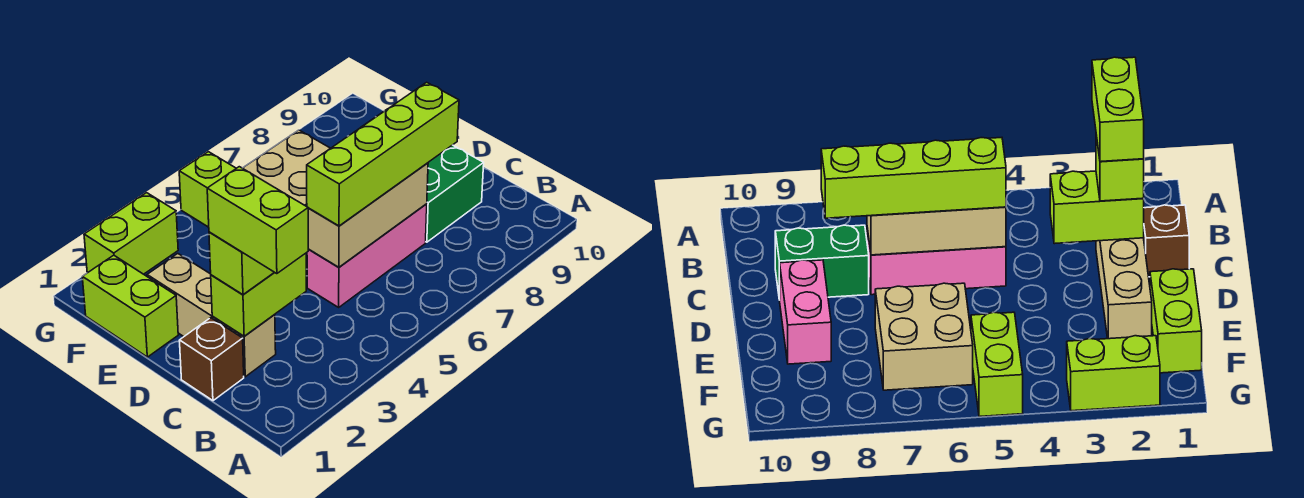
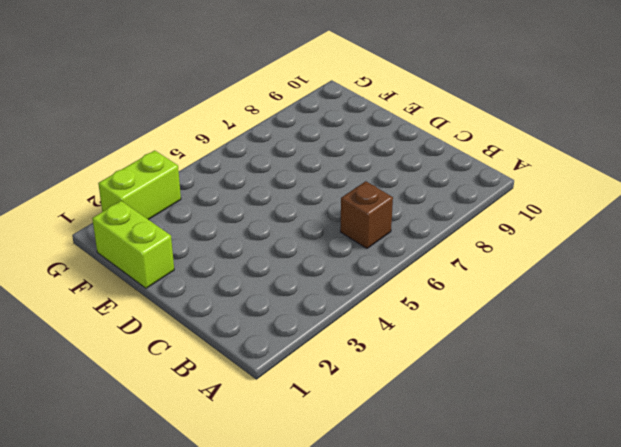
brown brick B6 level 1 -> brown brick C1 level 1
none -> tan brick C2:E2 level 1
none -> pink brick C5:C7 level 1
none -> green brick C8:C9 level 1

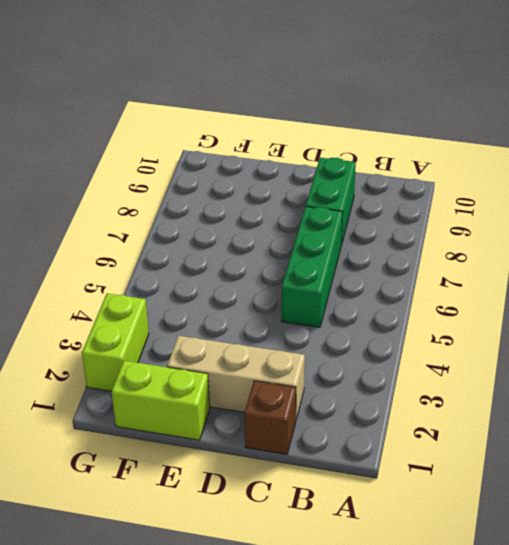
green brick C5:C7 level 1 -> pink brick C5:C7 level 1
none -> pink brick D9:E9 level 1
none -> tan brick E6:F7 level 1
none -> lime brick F5:G5 level 1

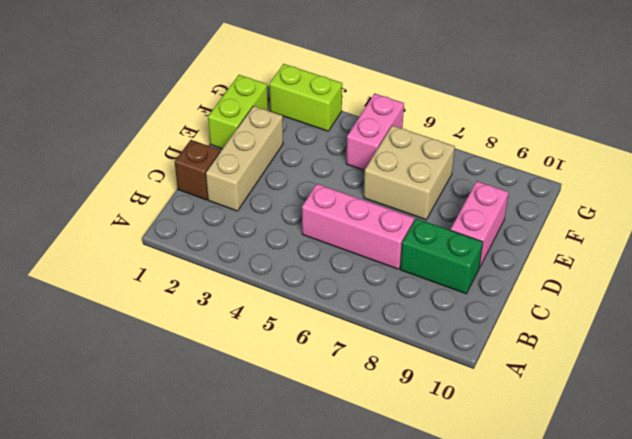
pink brick F5:G5 level 1 -> lime brick F5:G5 level 1
none -> lime brick C2:C3 level 2
none -> tan brick C5:C7 level 2
none -> lime brick C2 level 3

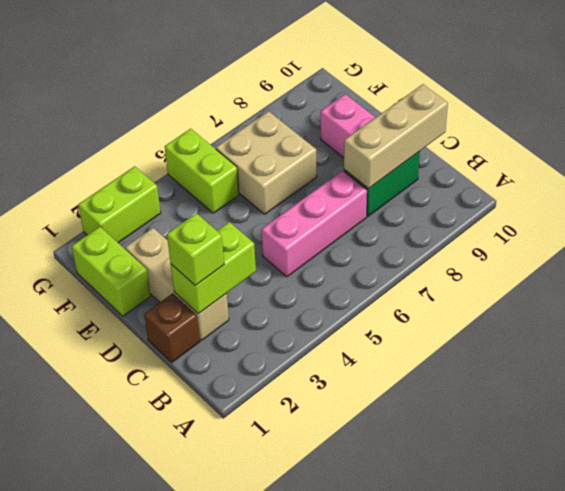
tan brick C8:C10 level 2 -> tan brick C5:C7 level 2
none -> lime brick C5:C8 level 3
none -> lime brick B2:C2 level 4

